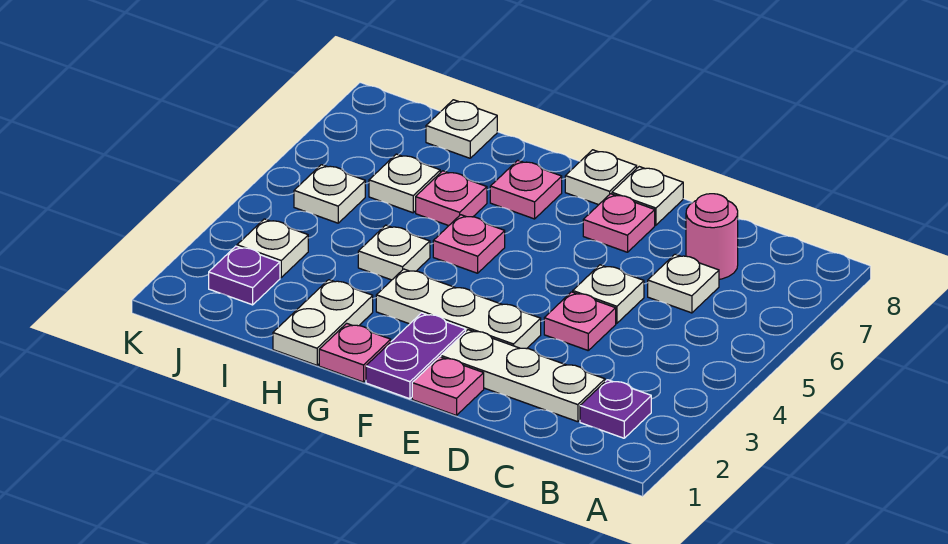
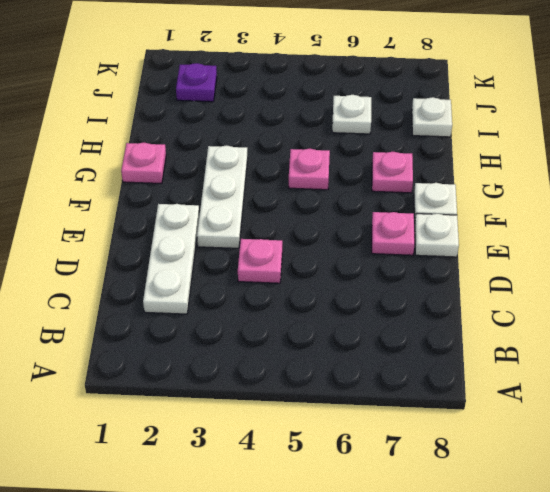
none -> purple plate B2 level 1
none -> white plate C6 level 1
none -> pink round brick C7 level 1

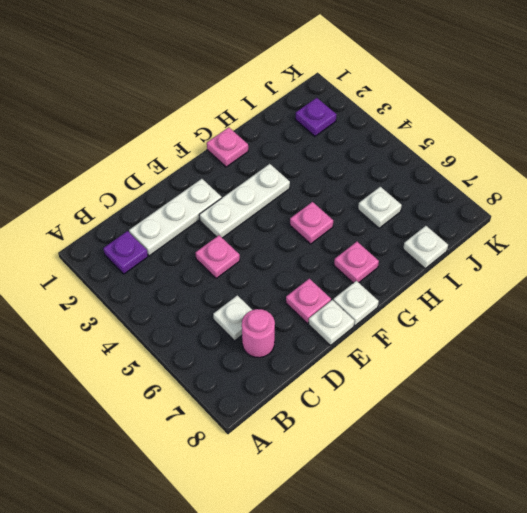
none -> white plate D5 level 1
none -> pink plate E1 level 1
none -> purple plate F1:F2 level 1

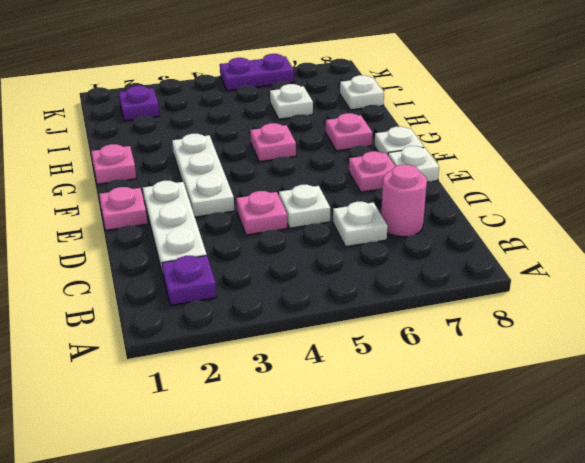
purple plate K5:K6 level 1 -> purple plate F1:F2 level 1
none -> white plate H1:H2 level 1
none -> white plate H4 level 1
none -> pink plate H6 level 1

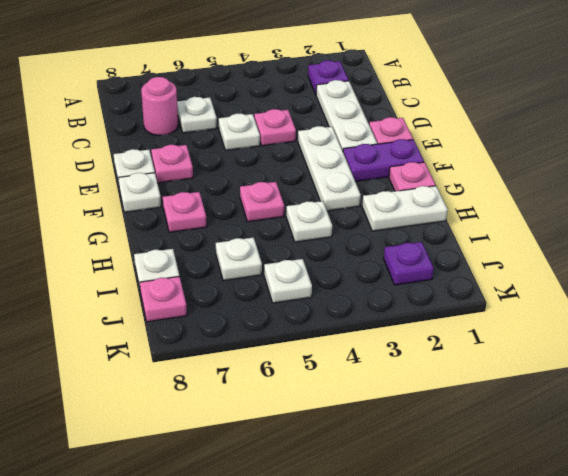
pink plate J8 level 1 -> pink plate H6 level 1
none -> white plate J3 level 1

